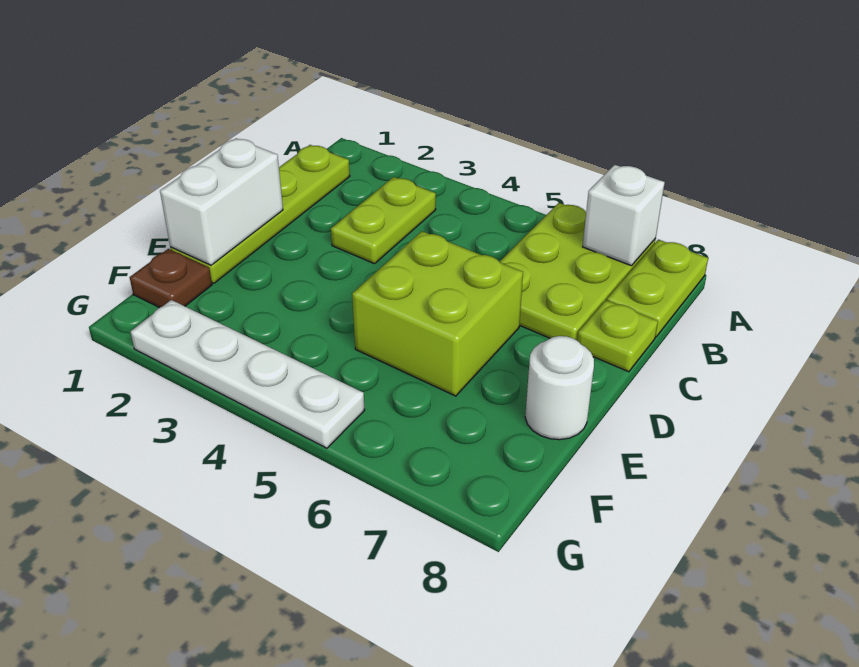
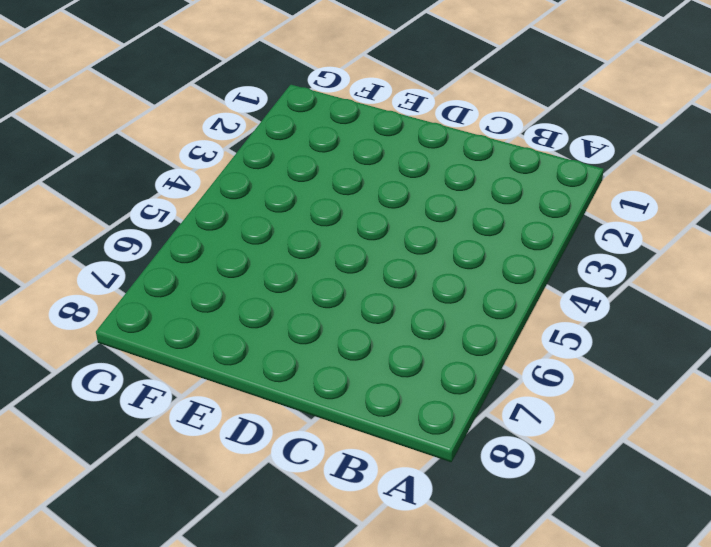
none -> lime plate A6:C7 level 1
none -> lime plate A8:B8 level 1

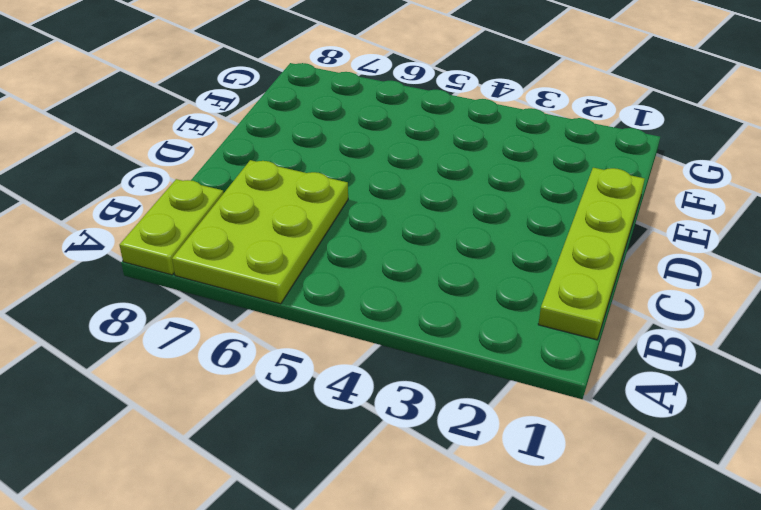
none -> lime plate B3:C3 level 1
none -> lime plate C8 level 1

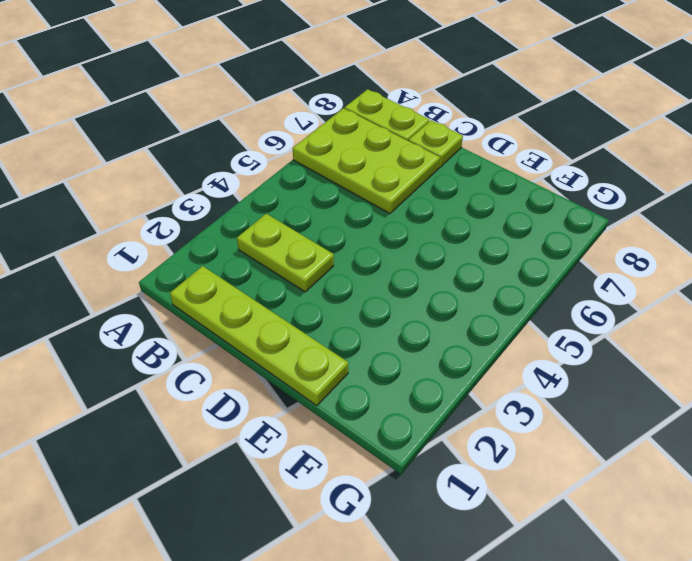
none -> lime brick D5:E6 level 1
none -> white round brick E8 level 1

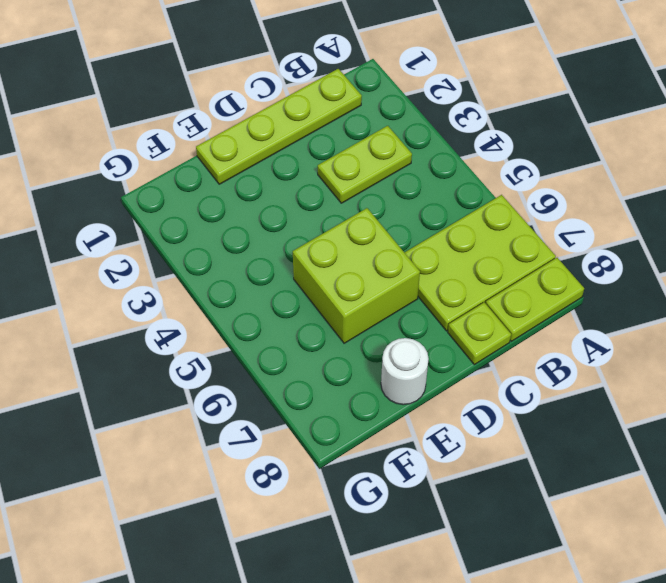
none -> brown plate F1 level 1
none -> white plate G2:G5 level 1

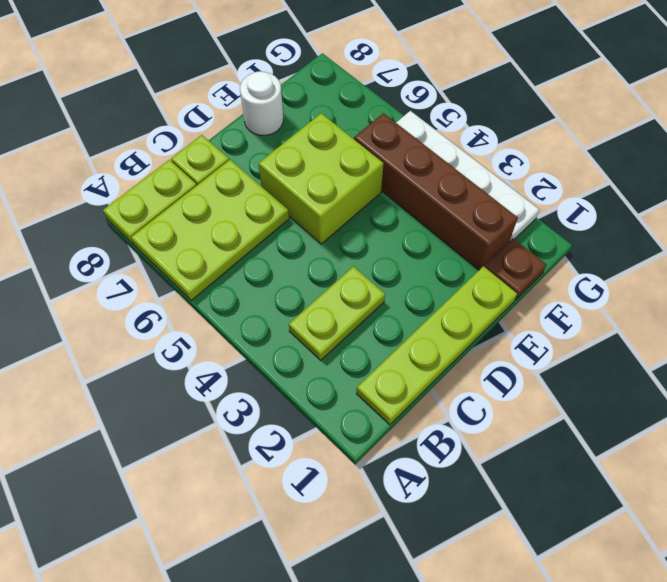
brown brick F2:F5 level 1 -> none
none -> white brick A7 level 2
none -> white brick D1:E1 level 2

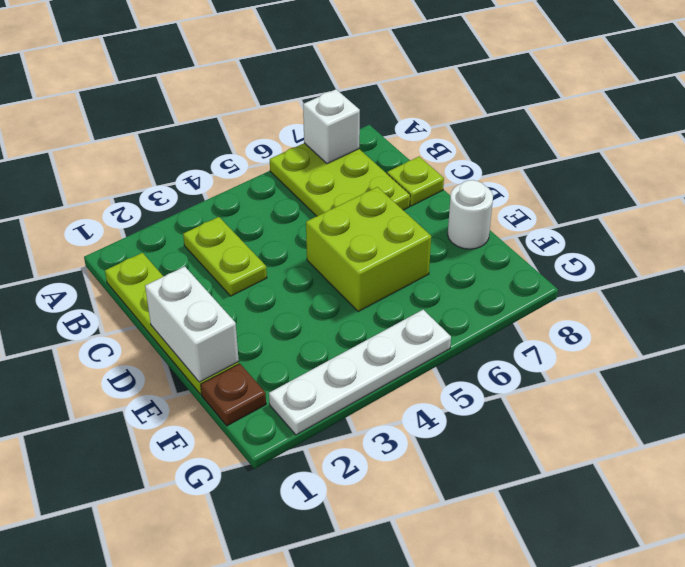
none -> lime plate A8:B8 level 1

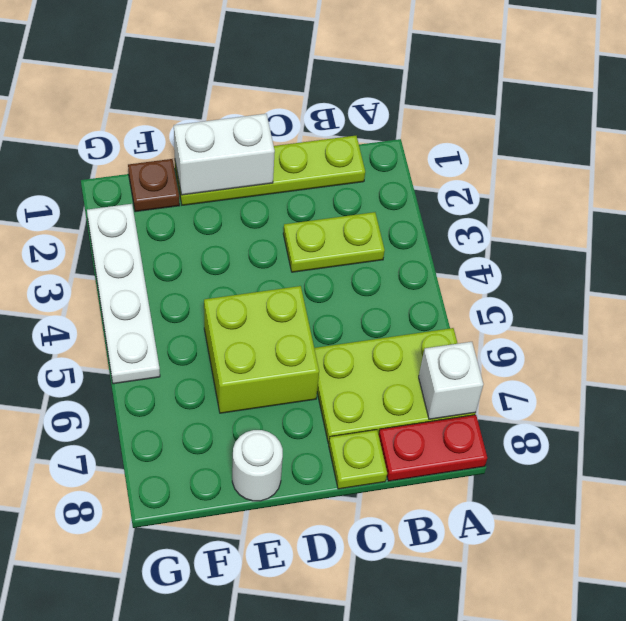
red plate A8:B8 level 1 -> lime plate A8:B8 level 1

